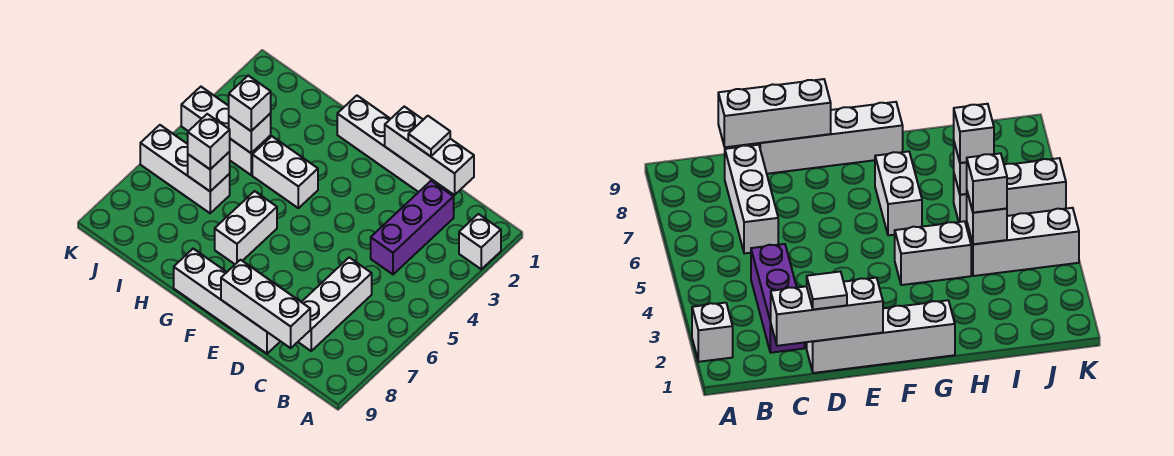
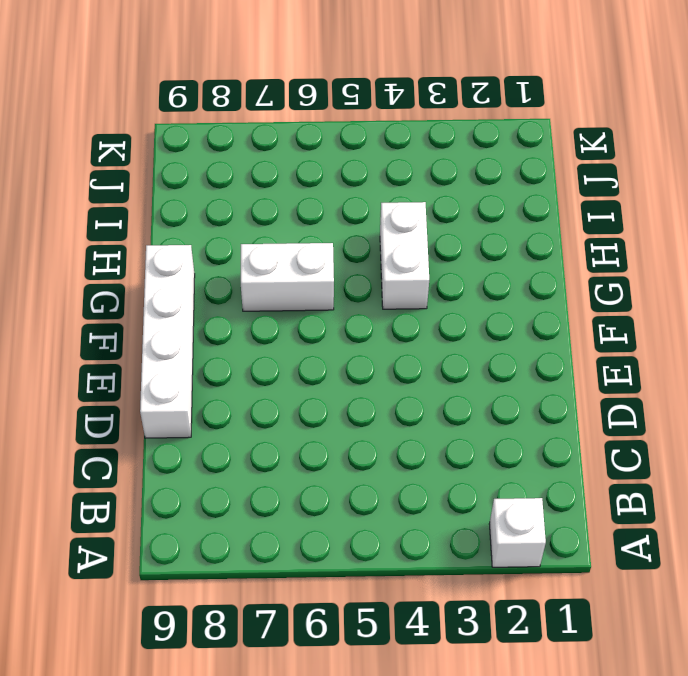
none -> purple brick C2:C4 level 1
none -> white brick C6:C8 level 1
none -> white brick D1:G1 level 1

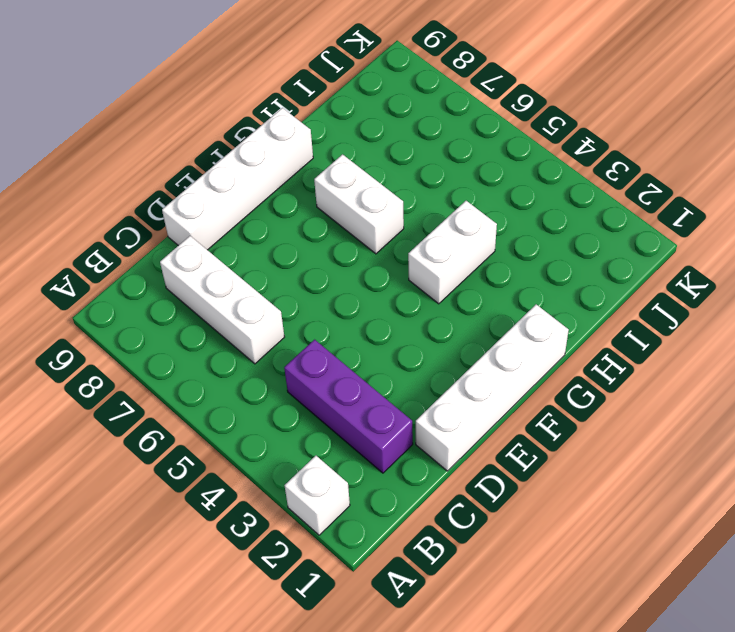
none -> white brick I4:K4 level 1
none -> white brick I6:K6 level 1
none -> white brick C1:E1 level 2

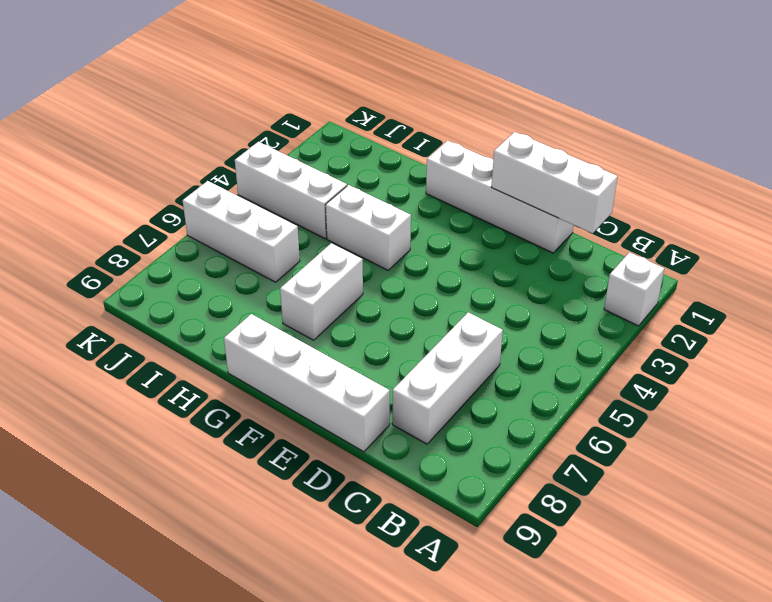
none -> purple brick C2:C4 level 1
none -> white brick C9:E9 level 2
none -> white brick I4 level 2

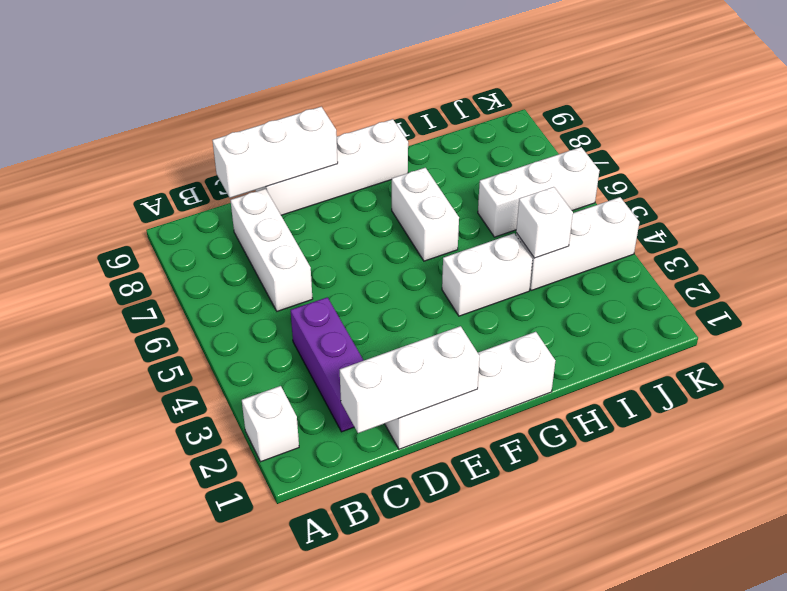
none -> white brick I6 level 2
none -> white tile D1 level 3
none -> white brick I4 level 3

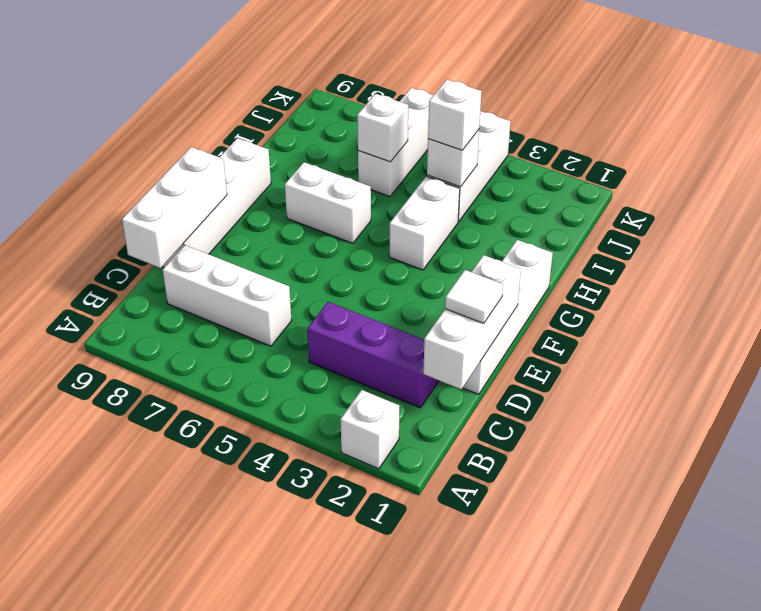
none -> white brick I6 level 3

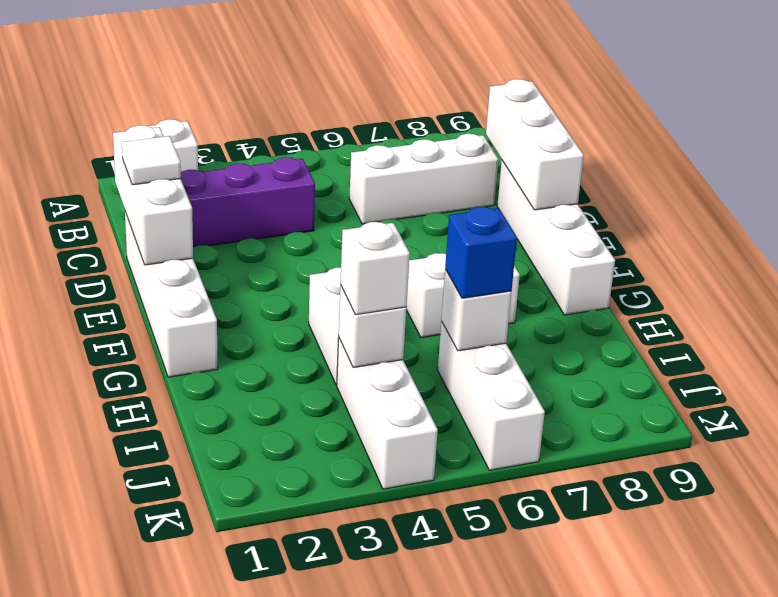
blue brick I6 level 3 -> white brick I6 level 3

